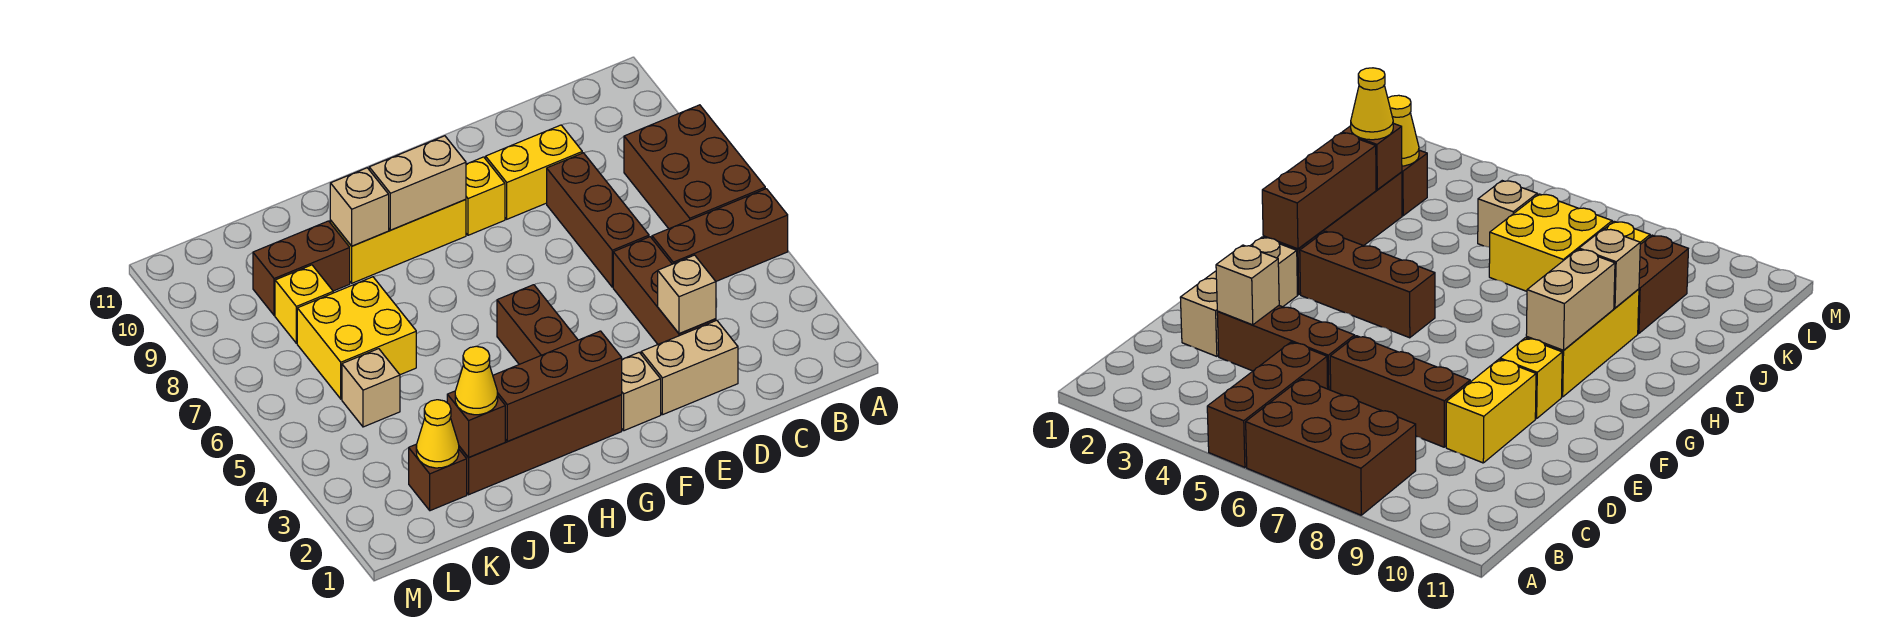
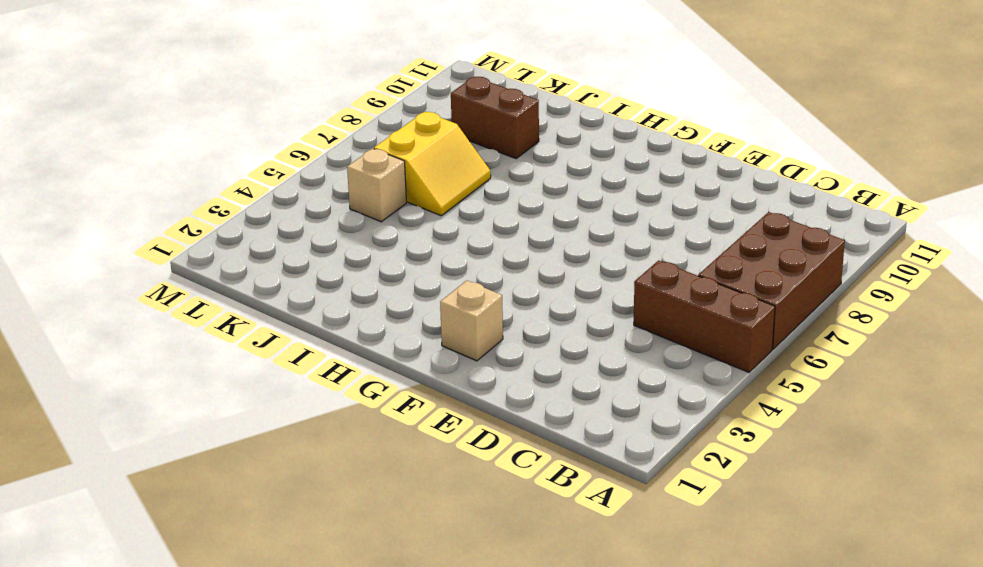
yellow slope J6:K7 level 1 top K -> yellow brick J6:K7 level 1
none -> tan brick D2:E2 level 1
none -> brown brick D3:D5 level 1
none -> brown brick D6:D8 level 1

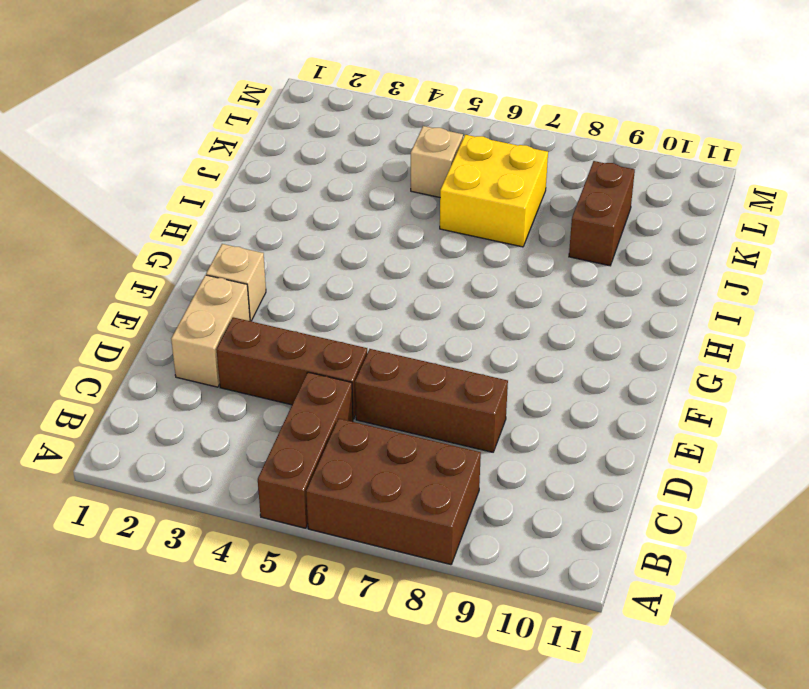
none -> yellow brick D9:E9 level 1
none -> yellow brick F9 level 1
none -> brown brick G2:J2 level 1

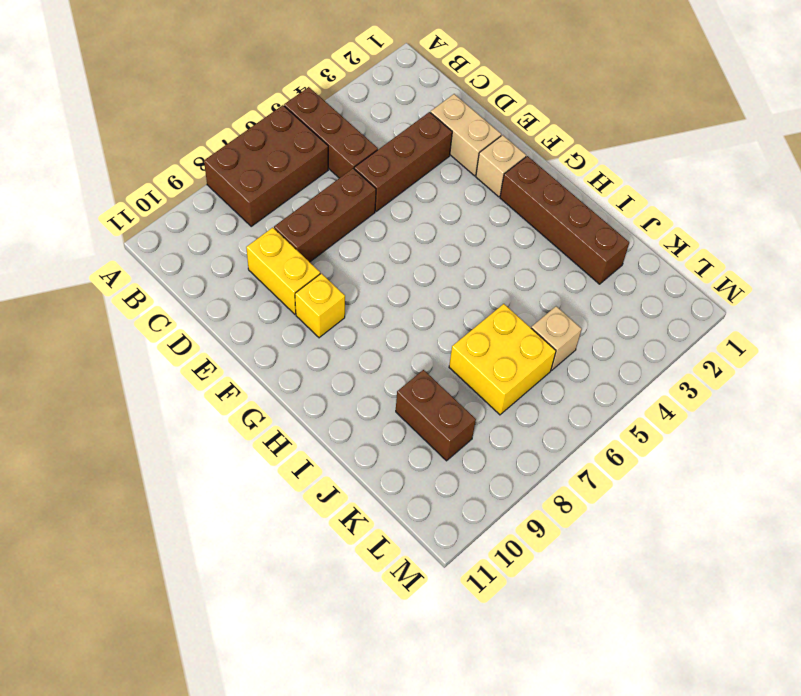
none -> brown brick G3:G5 level 1
none -> yellow brick G9:I9 level 1
none -> brown brick K2 level 1

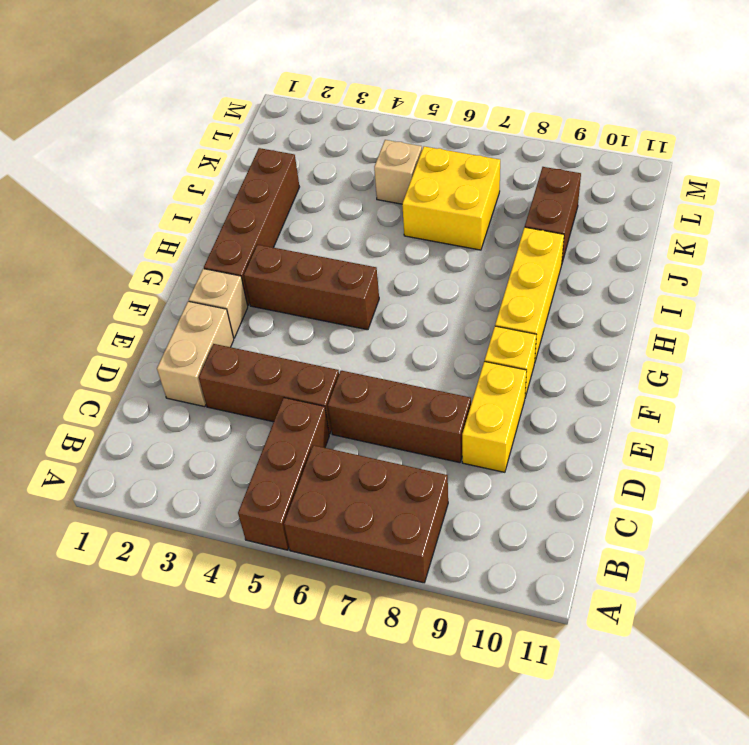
none -> brown brick K2 level 1
none -> yellow brick K8 level 1
none -> tan brick D3 level 2

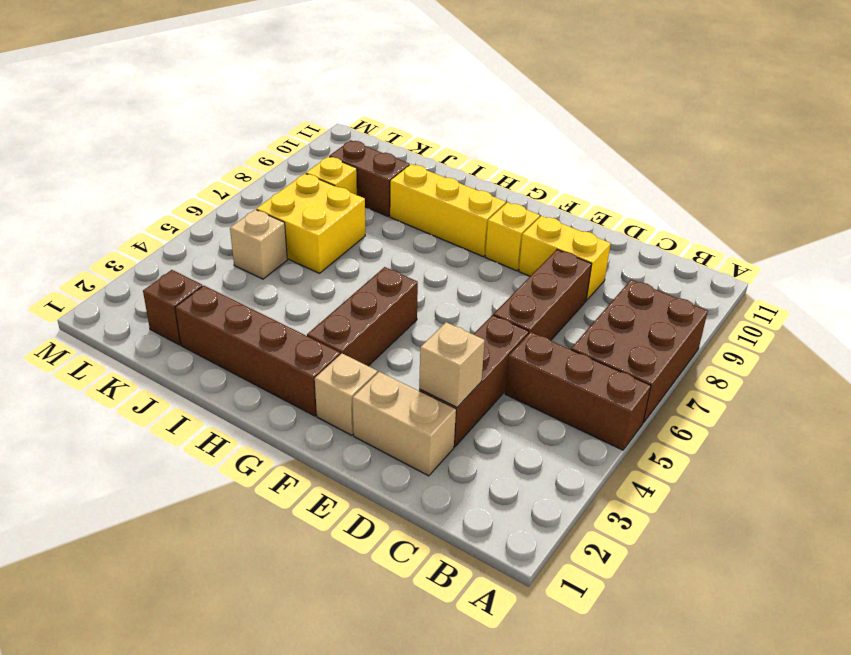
none -> brown brick G2:I2 level 2
none -> tan brick G9:H9 level 2
none -> tan brick I9 level 2

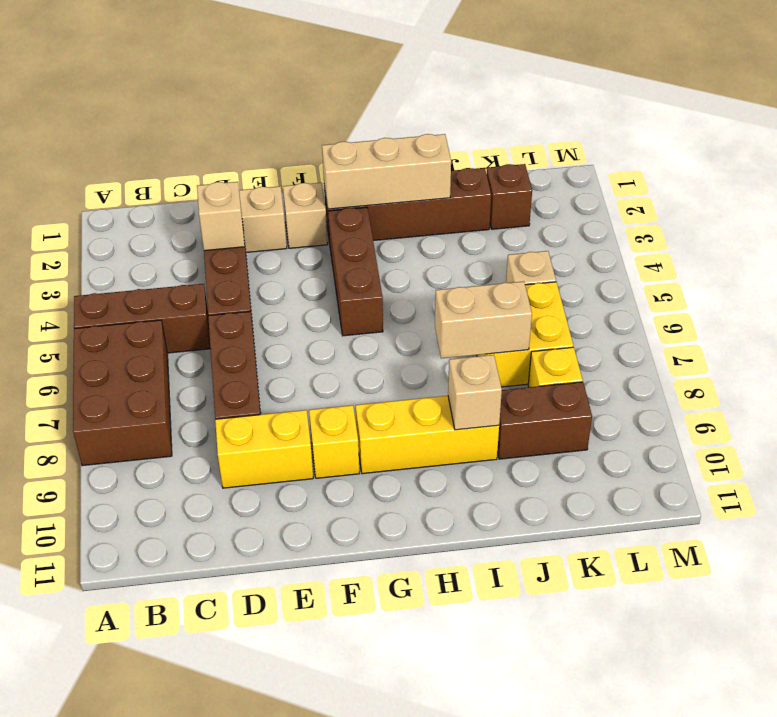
tan brick G2:I2 level 2 -> brown brick G2:I2 level 2
tan brick I7:J7 level 2 -> tan brick G9:H9 level 2
none -> brown brick J2 level 2
none -> yellow cone K2 level 2
none -> yellow cone J2 level 3

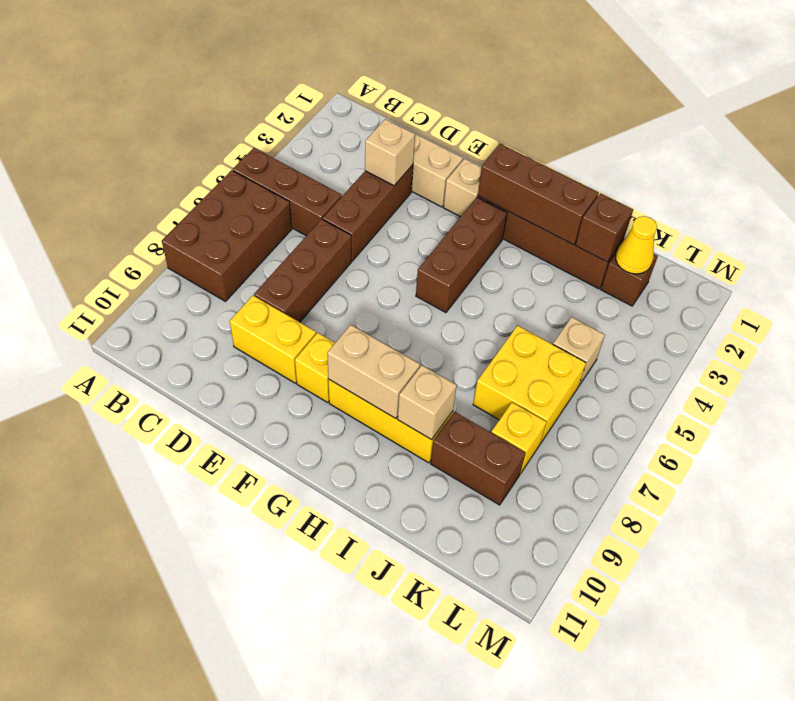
none -> yellow cone J2 level 3

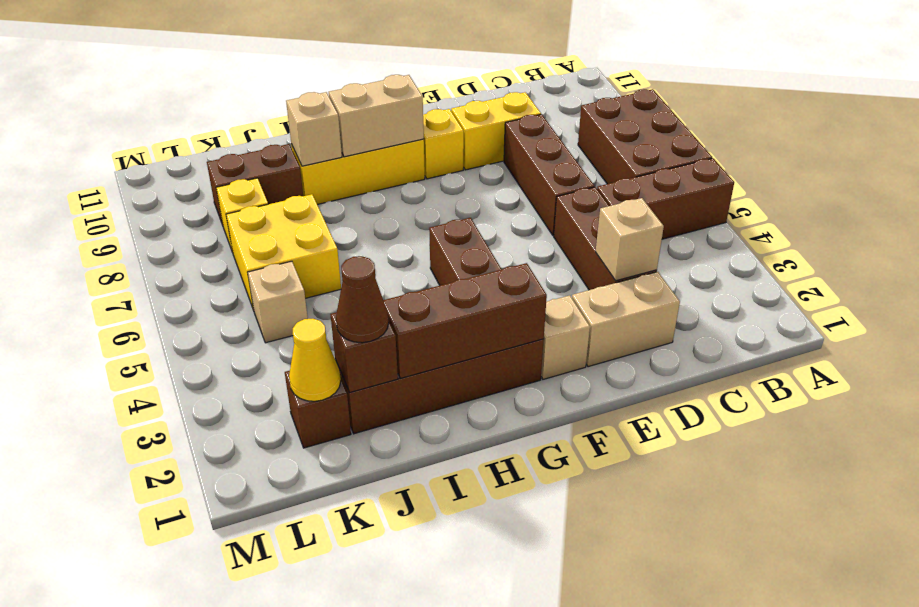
brown cone J2 level 3 -> yellow cone J2 level 3

